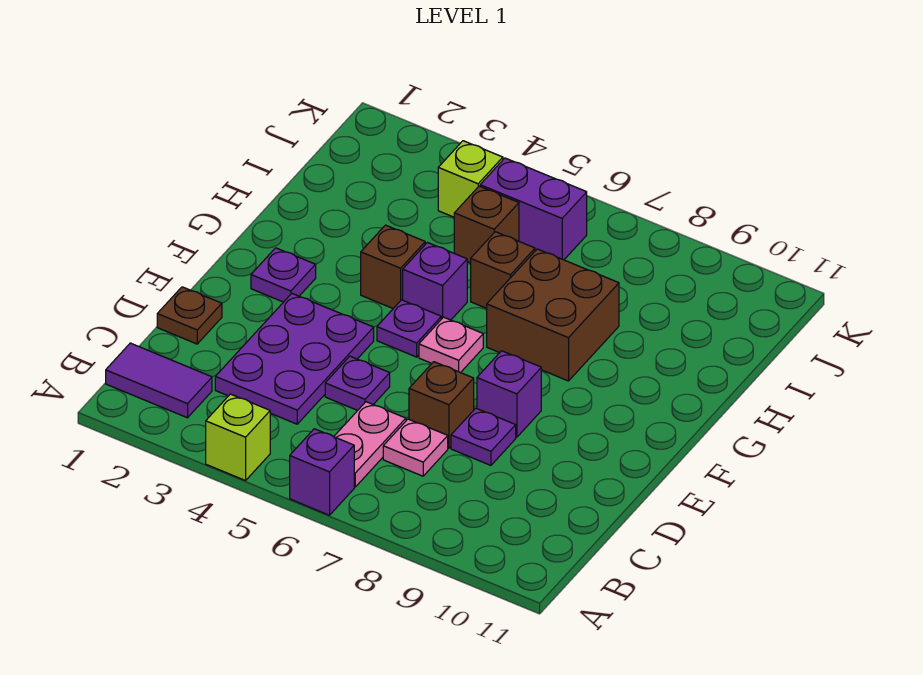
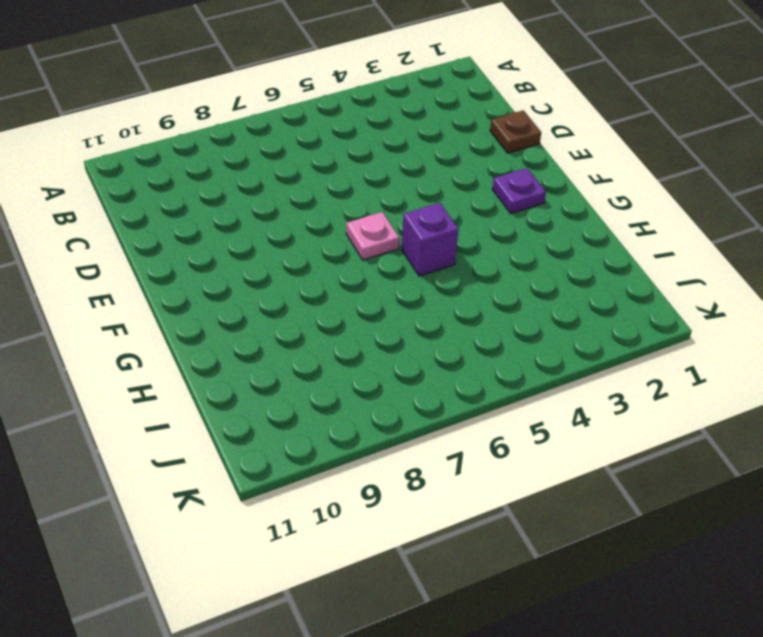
none -> lime brick A4 level 1
none -> purple brick A6 level 1
none -> purple tile B1:B2 level 1

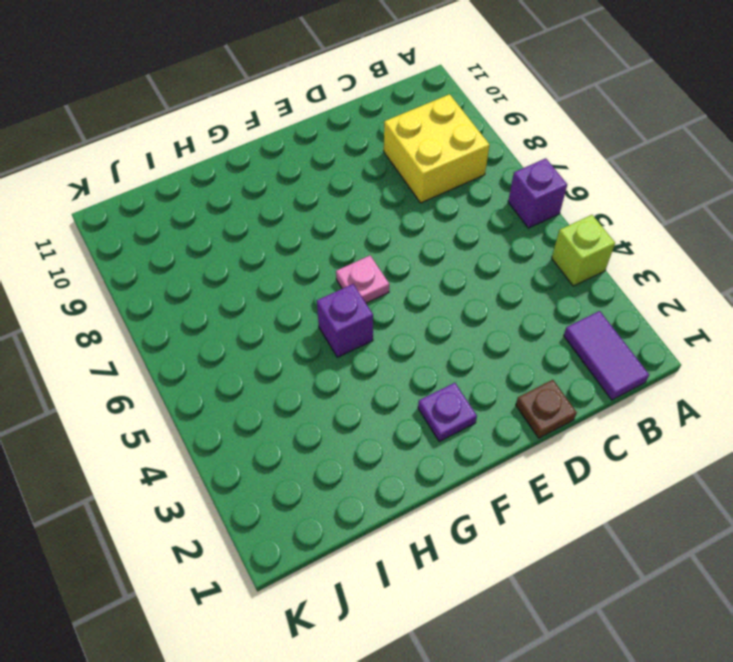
yellow brick B8:C9 level 1 -> none
none -> pink plate B6:C6 level 1
none -> purple plate C3:E4 level 1
none -> pink plate C7 level 1

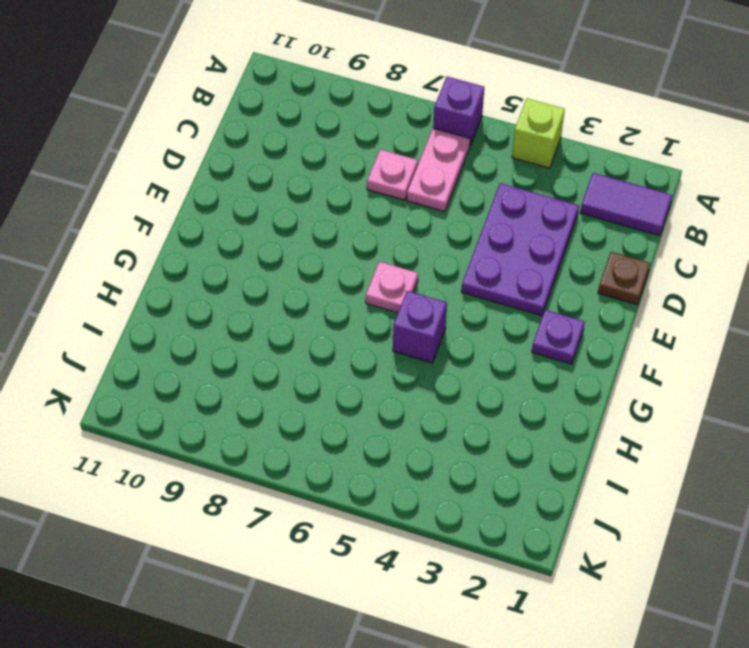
none -> purple plate D5 level 1
none -> brown brick D7 level 1
none -> purple plate D8 level 1

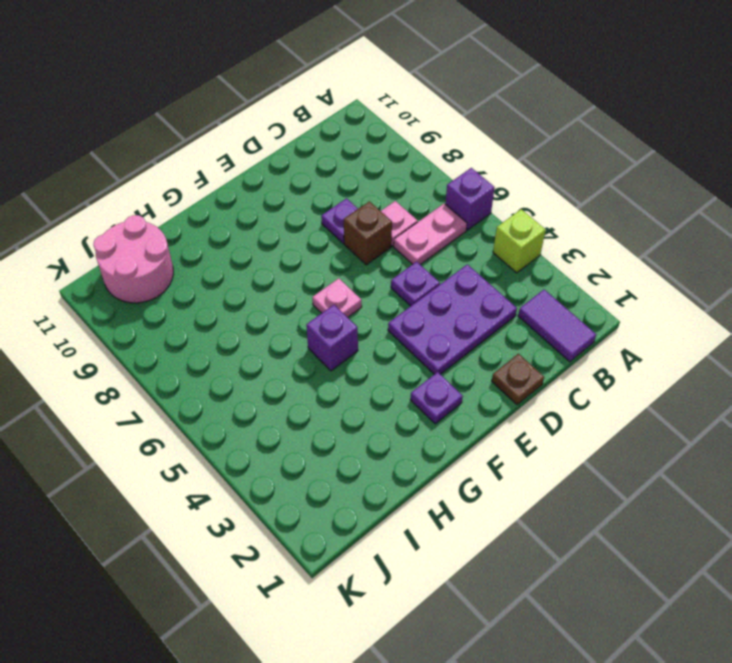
pink round brick I10:J11 level 1 -> none
none -> purple brick E8 level 1
none -> purple plate F5 level 1
none -> brown brick G4 level 1

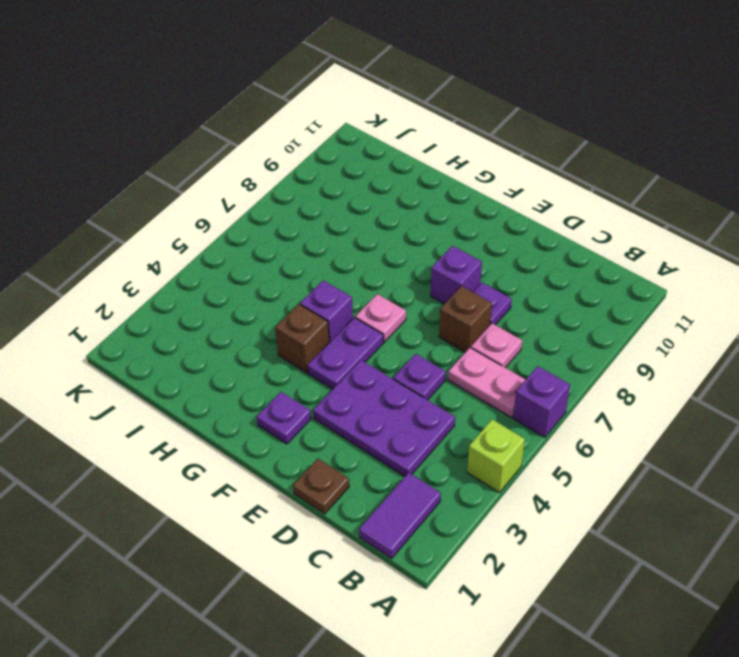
purple plate F4:F5 level 1 -> purple plate F5 level 1
none -> brown brick G7:H8 level 1
none -> brown brick H6 level 1
none -> brown brick I5 level 1

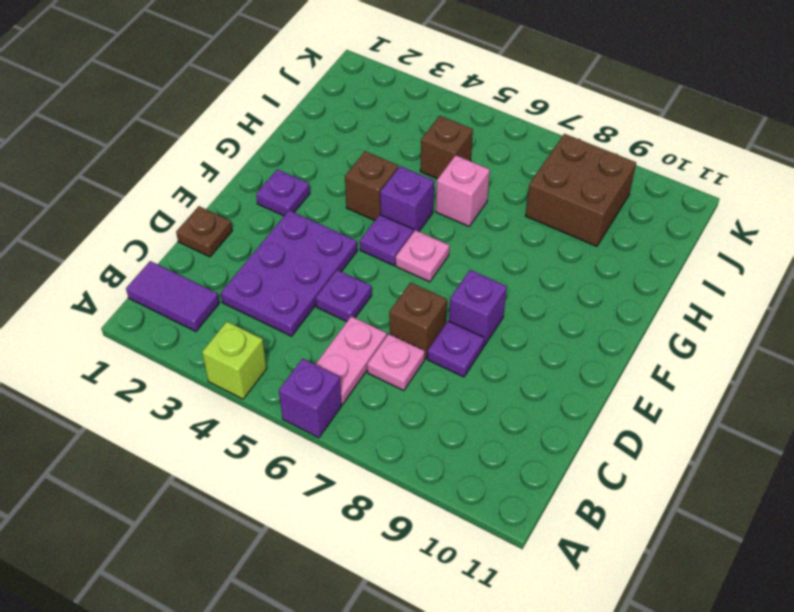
pink brick H6 level 1 -> brown brick H6 level 1
brown brick I8:J9 level 1 -> brown brick G7:H8 level 1
none -> lime brick J4 level 1
none -> purple brick J5:J6 level 1

